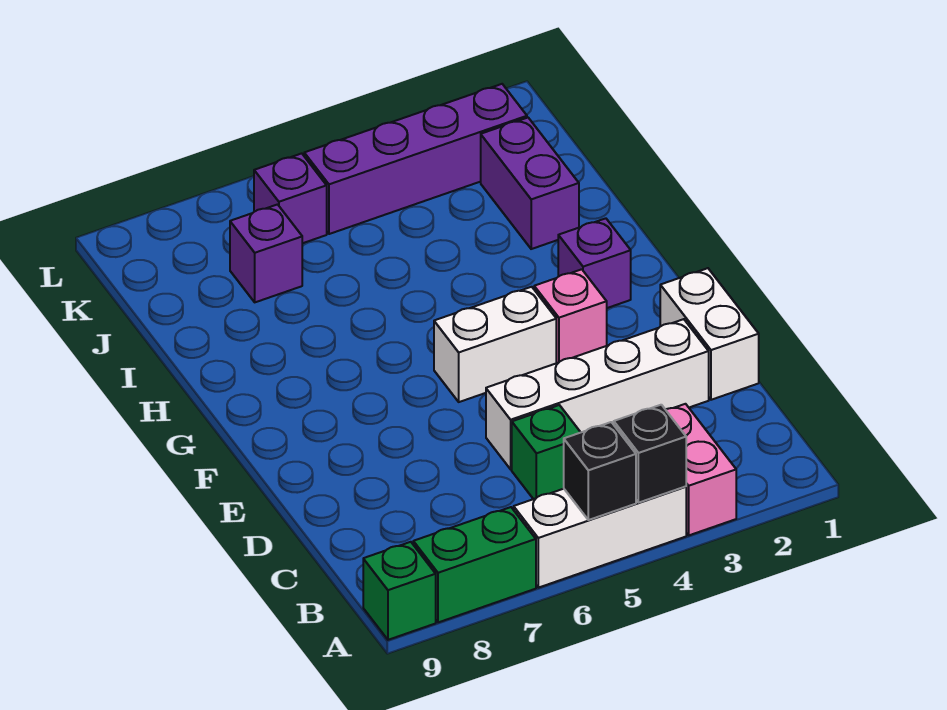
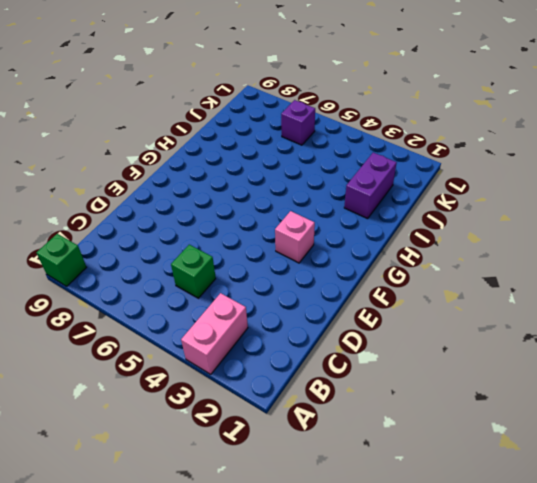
none -> white brick A4:A6 level 1
none -> green brick A7:A8 level 1
none -> white brick D1:E1 level 1

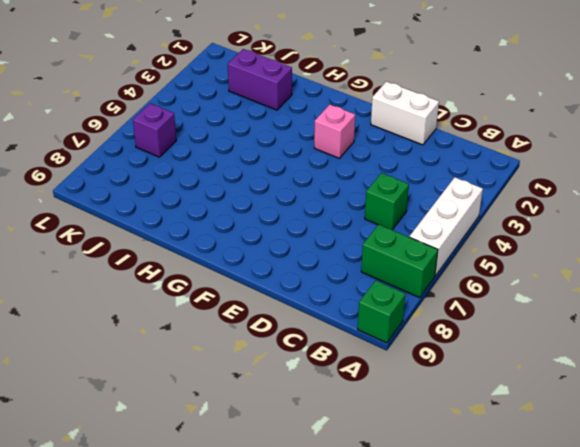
green brick A7:B7 level 1 -> green brick A7:A8 level 1
none -> pink brick A3:B3 level 1
none -> white brick D2:D5 level 1
none -> white brick F4:F5 level 1

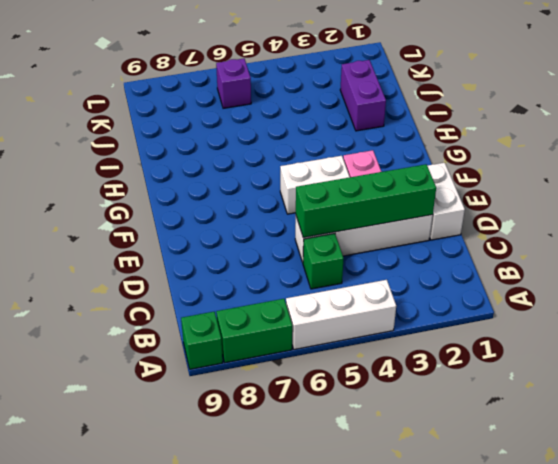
green brick D2:D5 level 2 -> none
none -> pink brick A3:B3 level 1
none -> purple brick G2 level 1
none -> purple brick J7 level 1

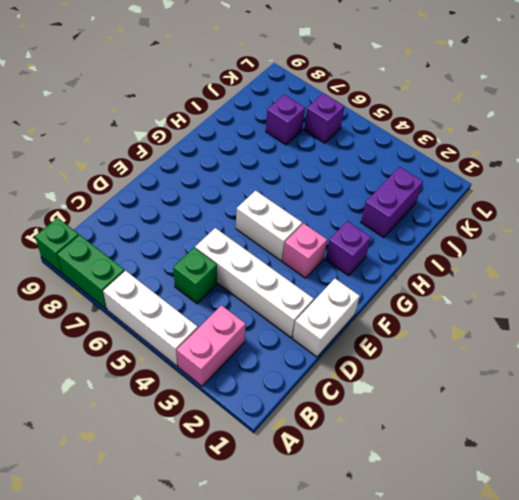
none -> purple brick K2:K5 level 1
none -> black brick A4 level 2
none -> black brick A5 level 2

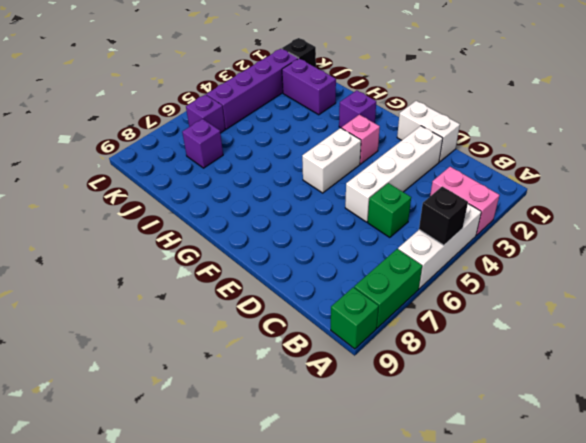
black brick K1 level 1 -> black brick A4 level 2

